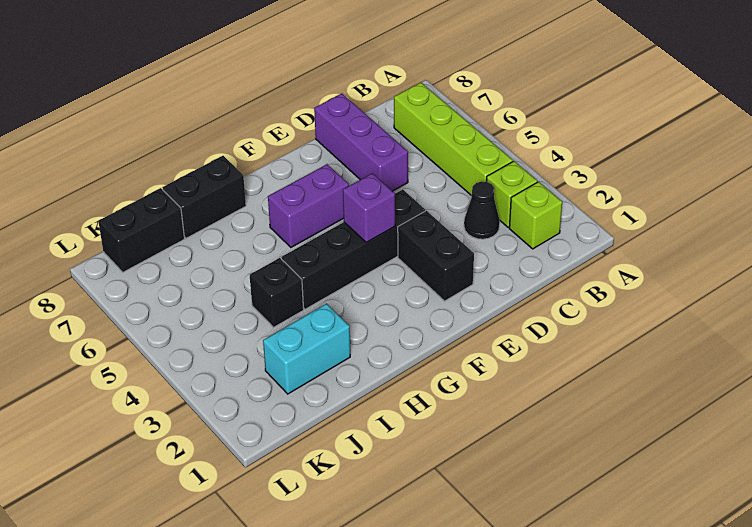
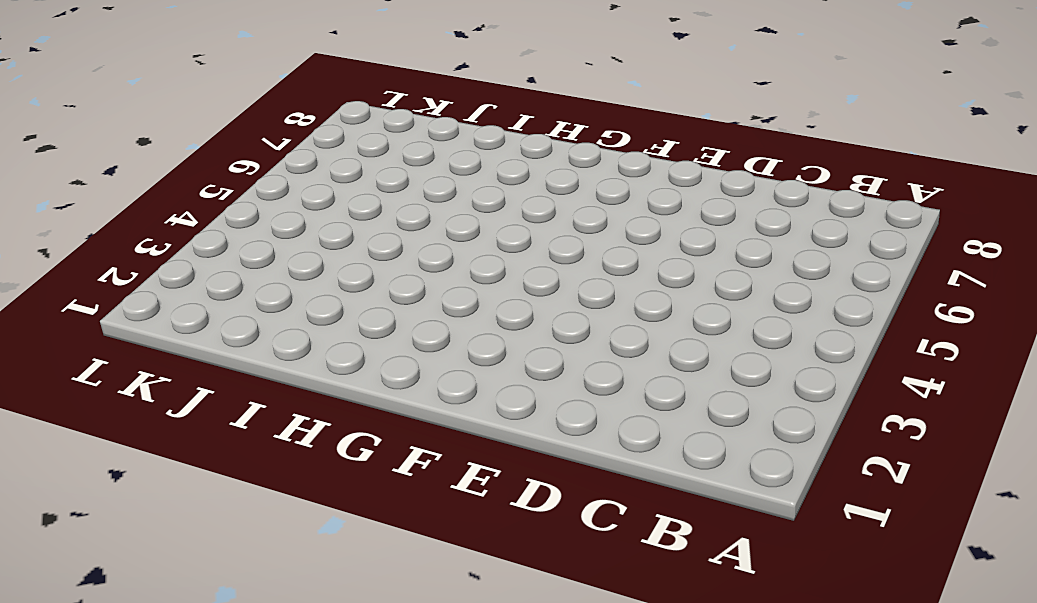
none -> lime brick B2 level 1
none -> lime brick B3 level 1
none -> lime brick B4:B7 level 1

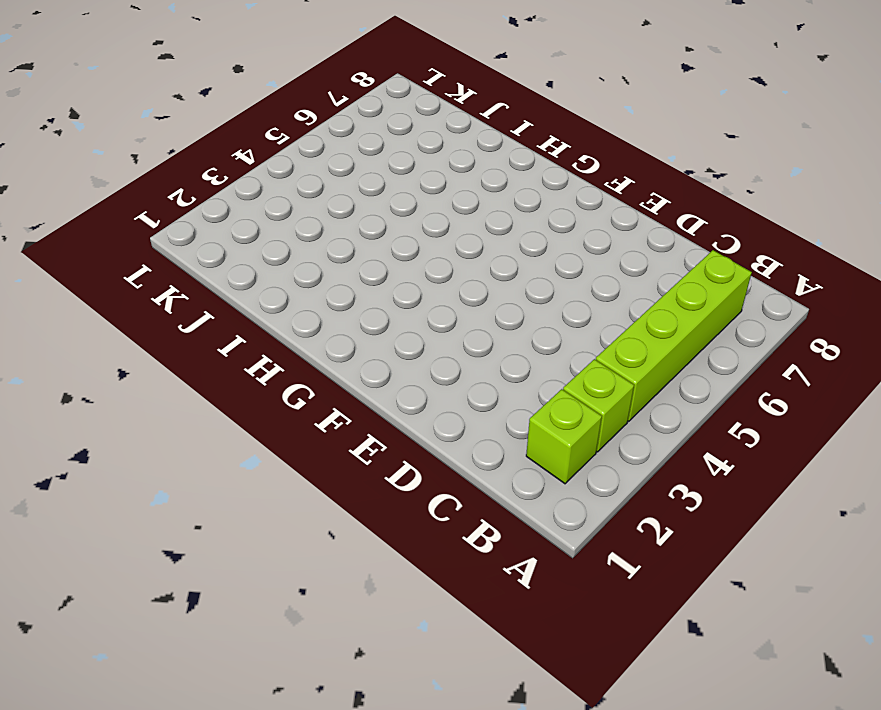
none -> black cone C3 level 1
none -> purple brick D6:D8 level 1
none -> black brick E2:E3 level 1

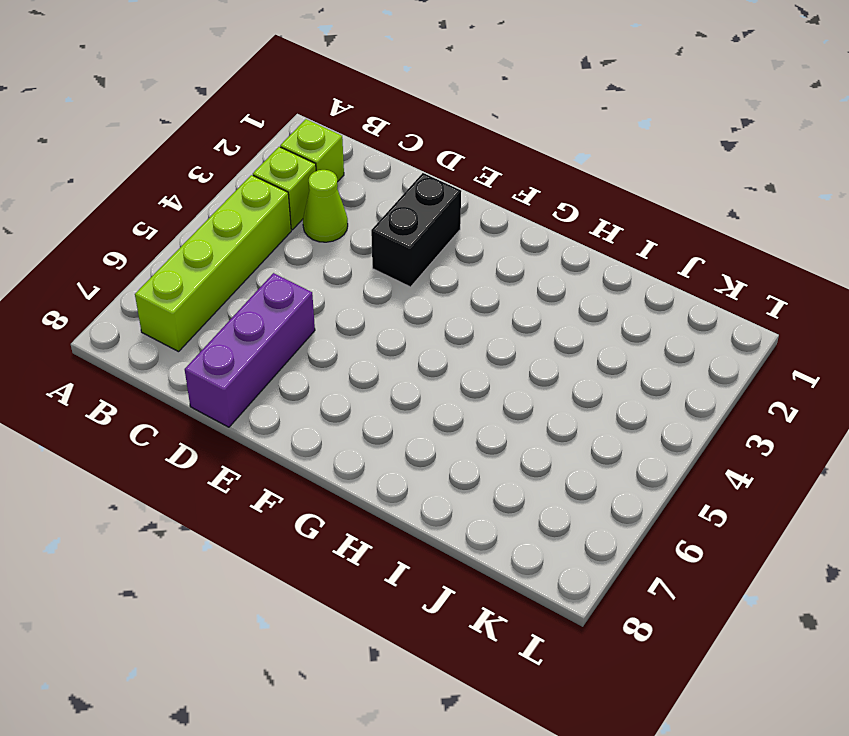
lime cone C3 level 1 -> black cone C3 level 1
none -> black brick E4:H4 level 1
none -> purple brick F6:G6 level 1
none -> black brick H8:I8 level 1

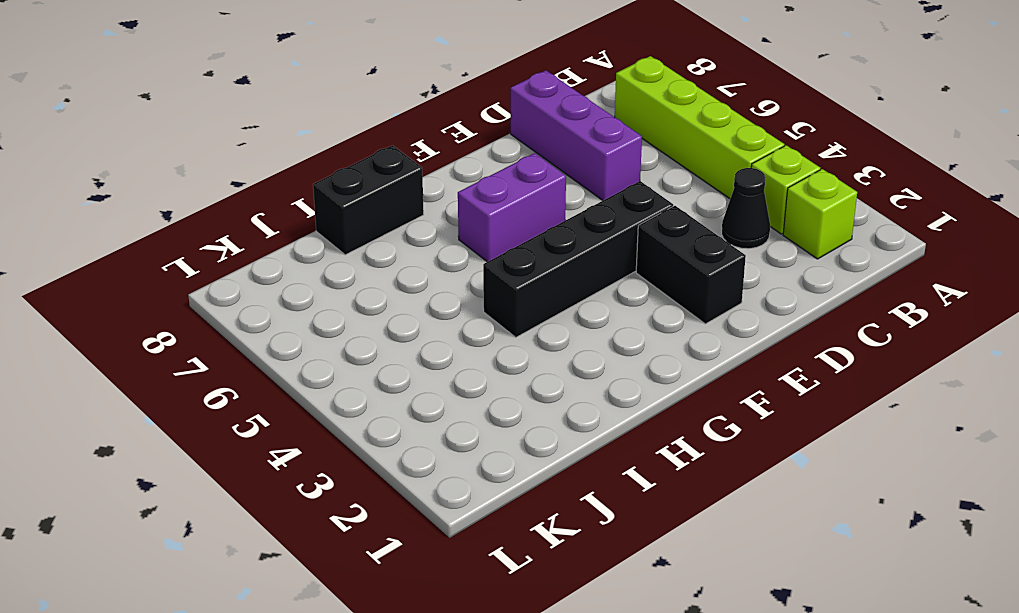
none -> cyan brick I2:J2 level 1
none -> black brick I4 level 1
none -> black brick J8:K8 level 1

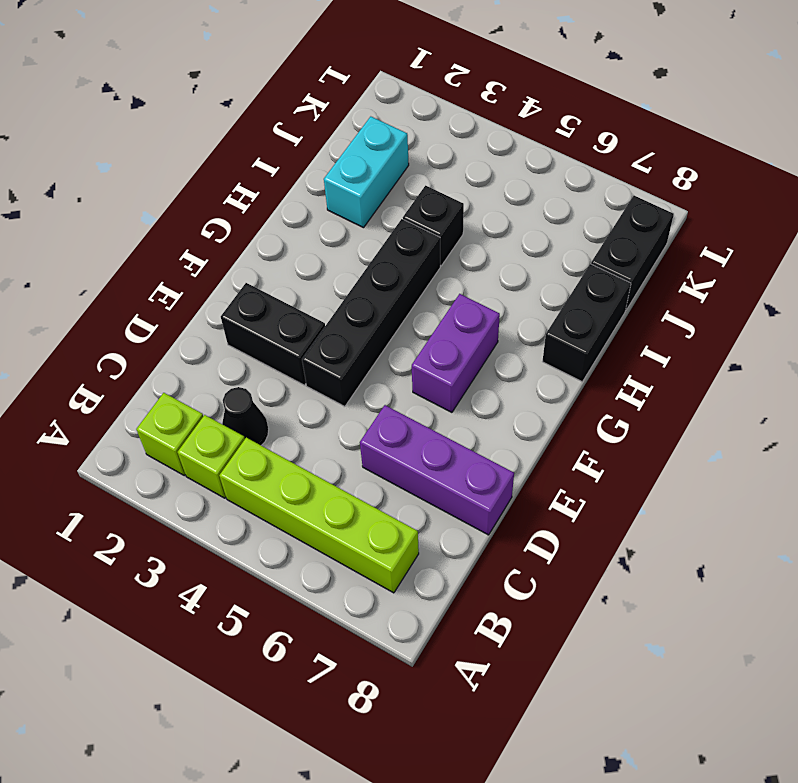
none -> purple brick F4 level 2

